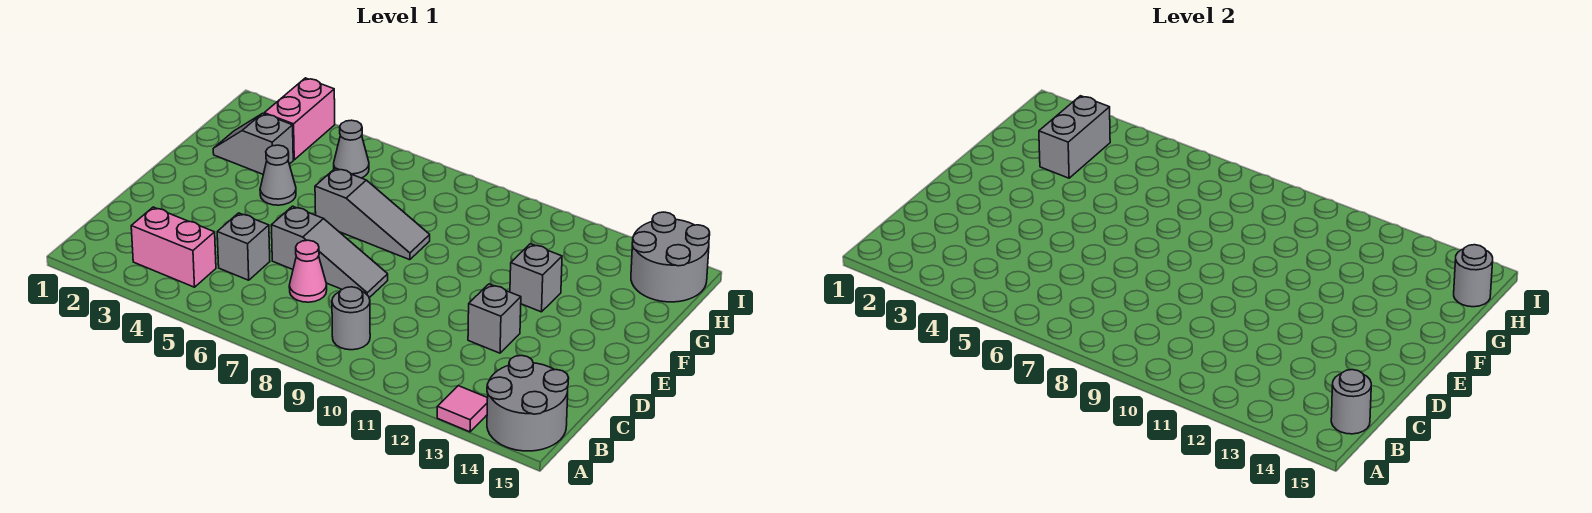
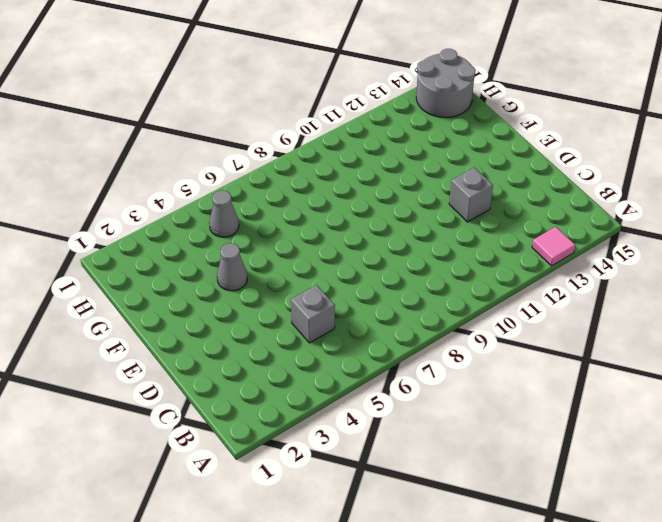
none -> grey round brick A14:B15 level 1
none -> pink brick B3:B4 level 1
none -> grey round brick B9 level 1

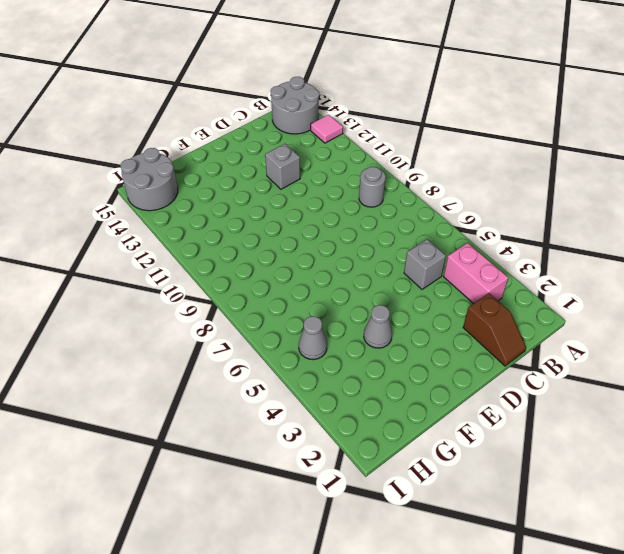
brown slope C1:C2 level 1 top 2 -> none
none -> pink cone C7 level 1
none -> grey slope D6:D8 level 1 top 6
none -> grey slope F6:F8 level 1 top 6

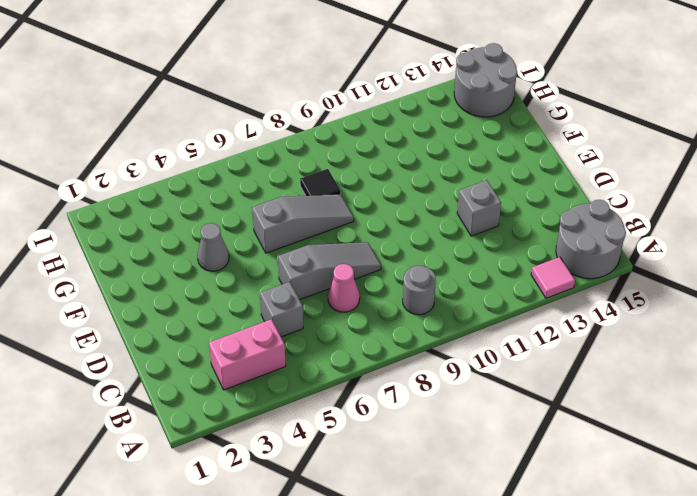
black tile G8 level 1 -> none
none -> grey brick F12 level 1
none -> grey slope G2:G3 level 1 top 3
none -> pink brick H3:I3 level 1

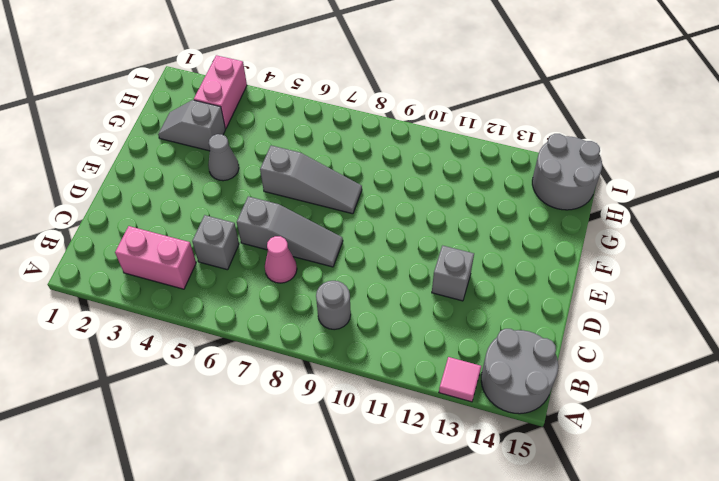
none -> grey brick F12 level 1
none -> grey cone H5 level 1
none -> grey round brick B15 level 2

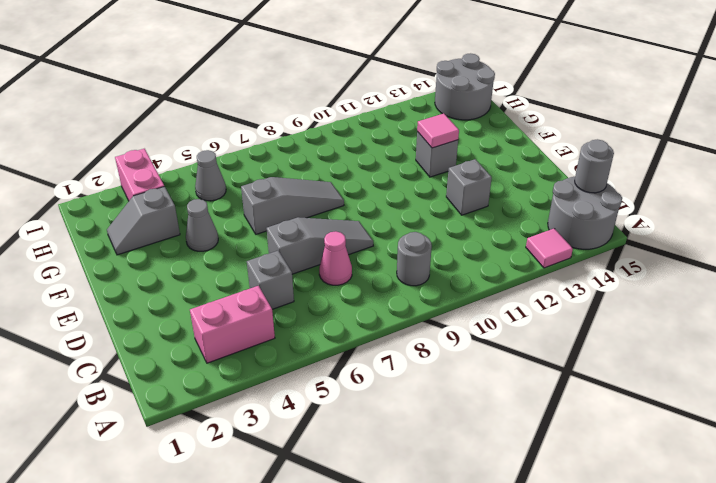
pink tile F12 level 2 -> none
none -> grey brick G3:H3 level 2
none -> grey round brick H15 level 2

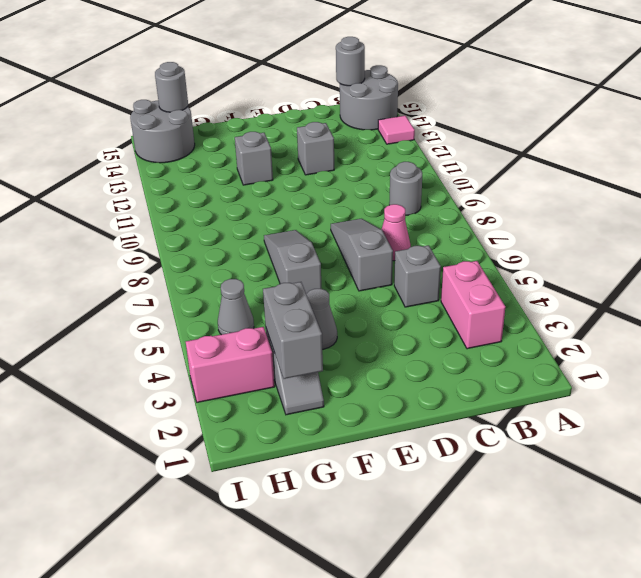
grey brick G2:G3 level 2 -> grey brick G3:H3 level 2

